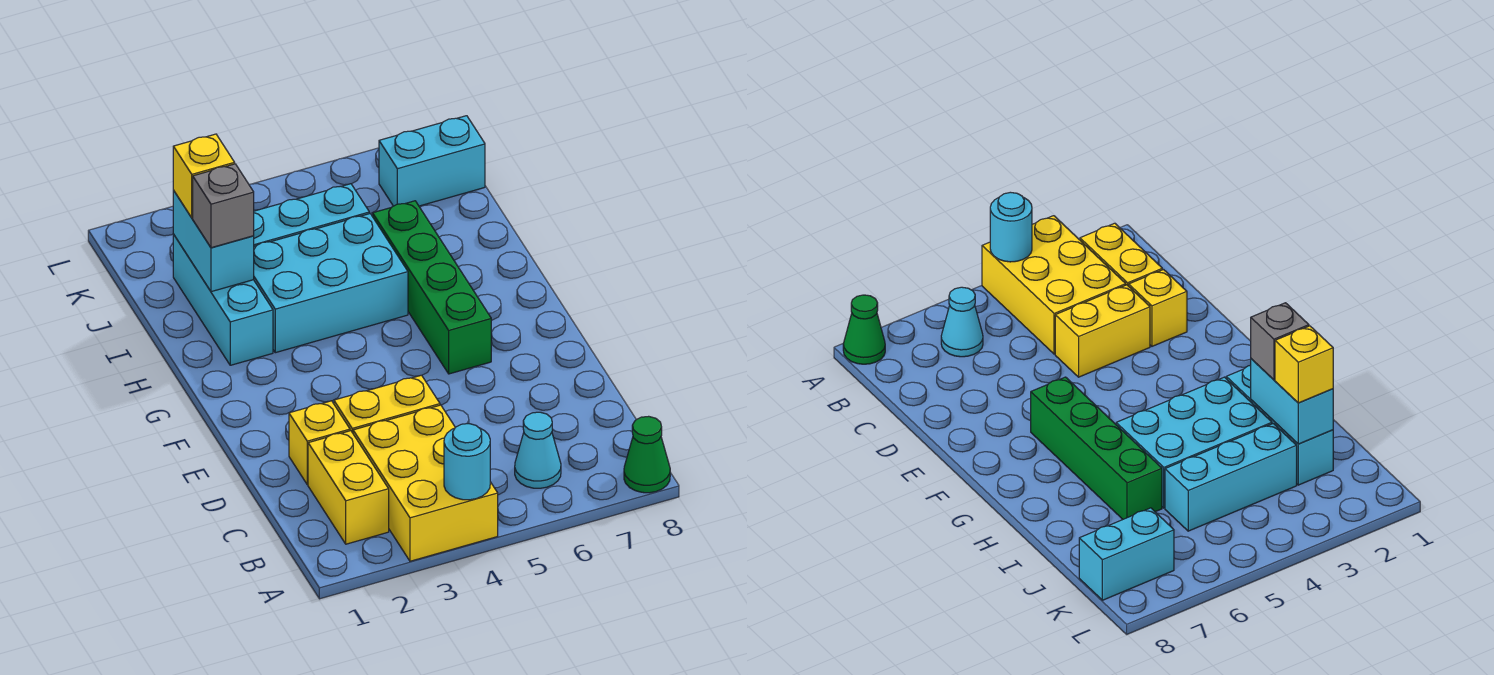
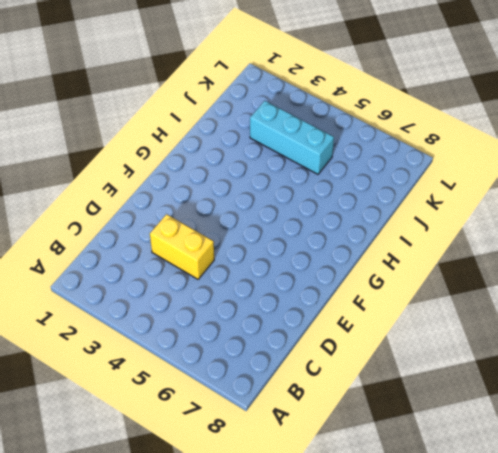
none -> yellow brick A3:C4 level 1
none -> green cone A8 level 1
none -> yellow brick B2:C2 level 1

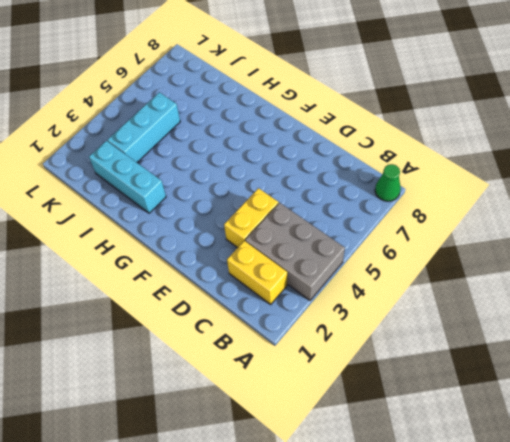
grey brick A3:C4 level 1 -> yellow brick A3:C4 level 1
none -> cyan cone B6 level 1
none -> yellow brick D2 level 1
none -> green brick F6:I6 level 1

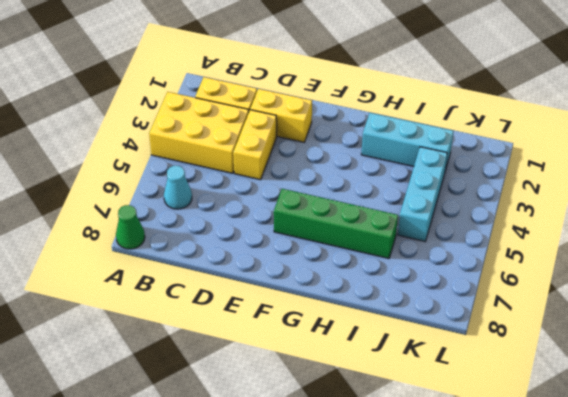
yellow brick D2:E2 level 1 -> yellow brick D2 level 1
none -> cyan brick H3:I5 level 1
none -> cyan brick K7:K8 level 1
none -> cyan round brick A4 level 2

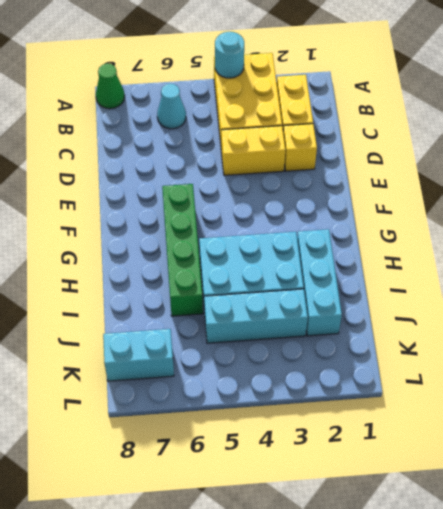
none -> cyan brick I2:J2 level 2
none -> grey brick I2 level 3
none -> yellow brick J2 level 3

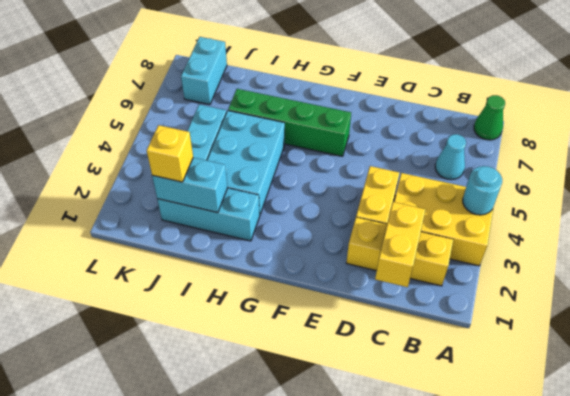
yellow brick C1:C2 level 2 -> none
none -> grey brick I2 level 3

